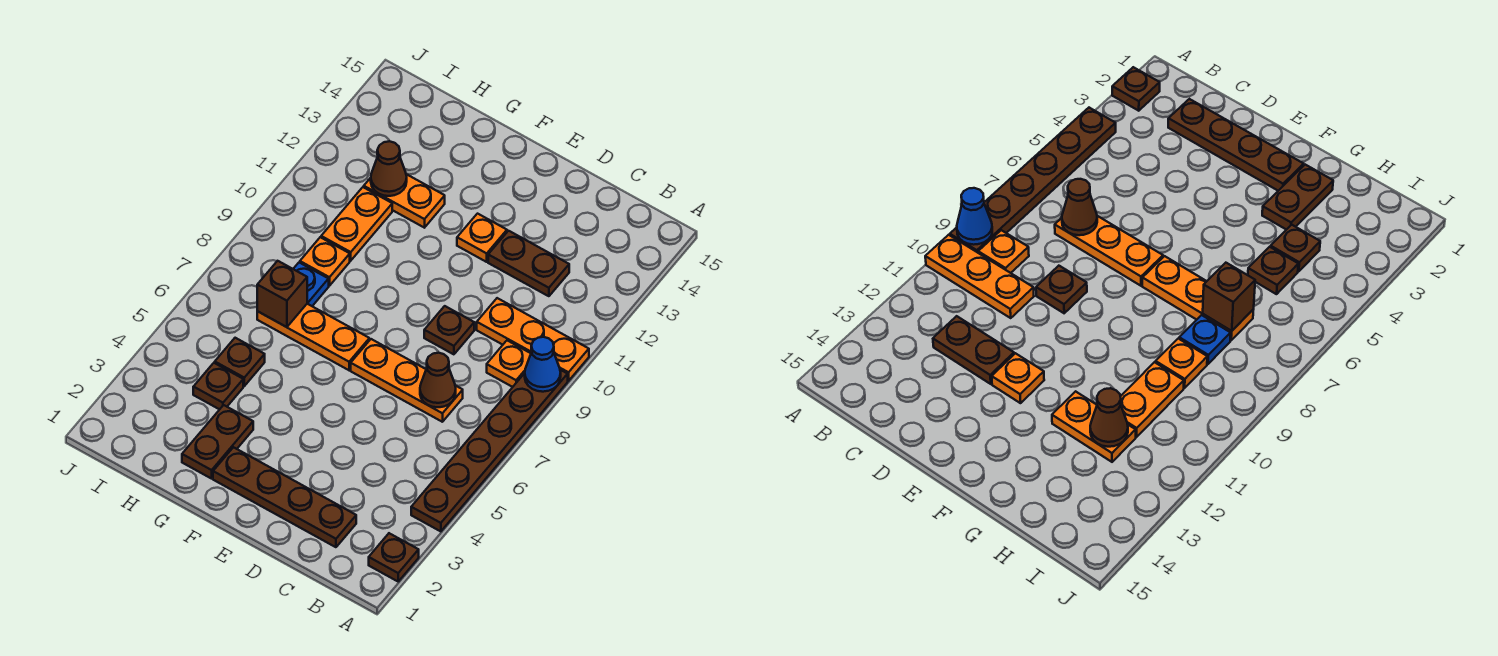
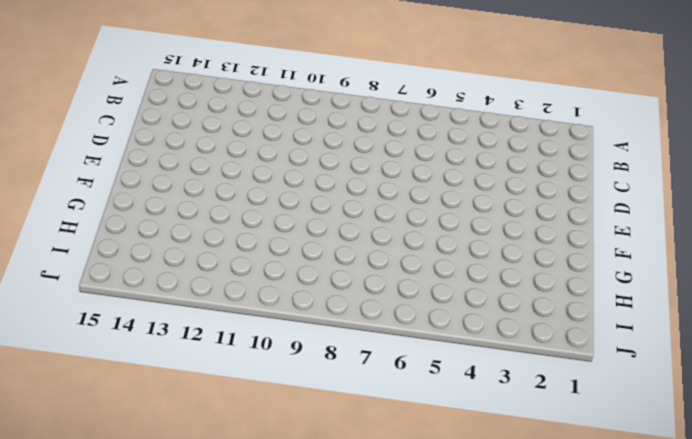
none -> brown plate A2 level 1
none -> brown plate A4:A9 level 1
none -> orange plate A10:C10 level 1

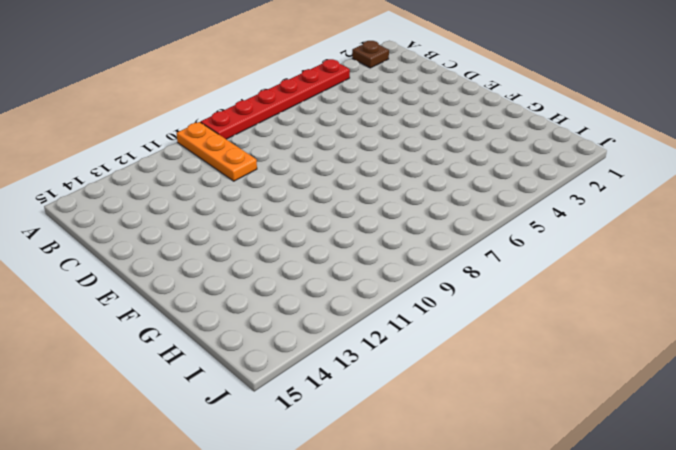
red plate A4:A9 level 1 -> brown plate A4:A9 level 1
none -> orange plate B9 level 1
none -> brown plate C2:F2 level 1
none -> orange plate C7:E7 level 1

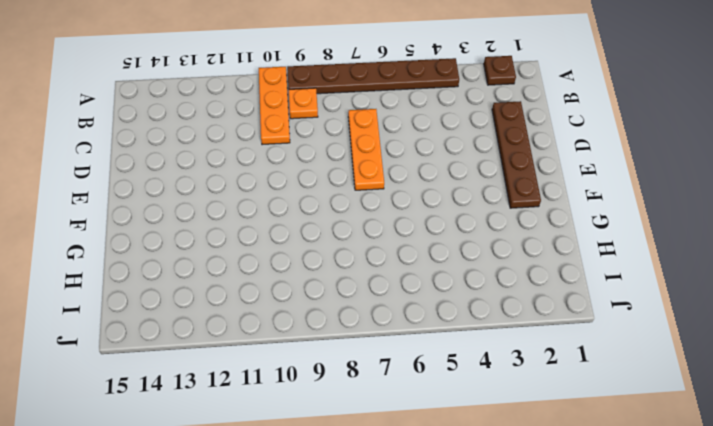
none -> brown plate C12:D12 level 1
none -> brown plate D9 level 1
none -> orange plate E12 level 1

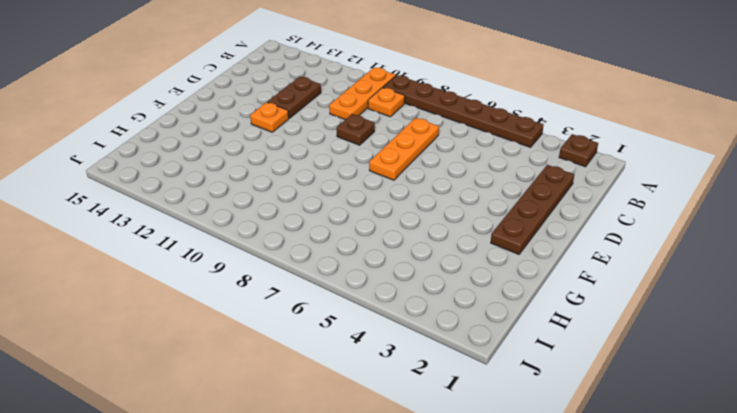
none -> orange plate F7:H7 level 1
none -> brown plate G2:G3 level 1
none -> orange plate G12:H12 level 1

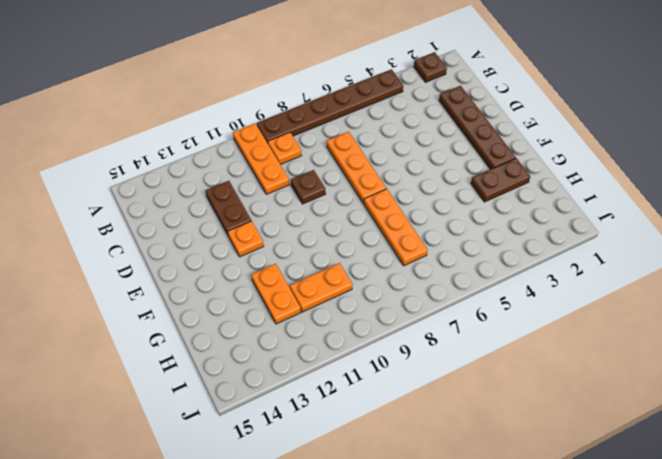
none -> brown plate H4 level 1
none -> brown plate H5 level 1
none -> blue plate H8 level 1

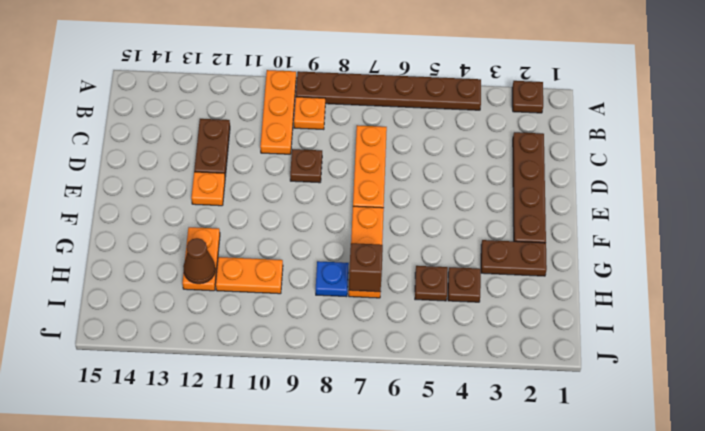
none -> orange plate H9 level 1
none -> blue cone A9 level 2
none -> brown cone C7 level 2

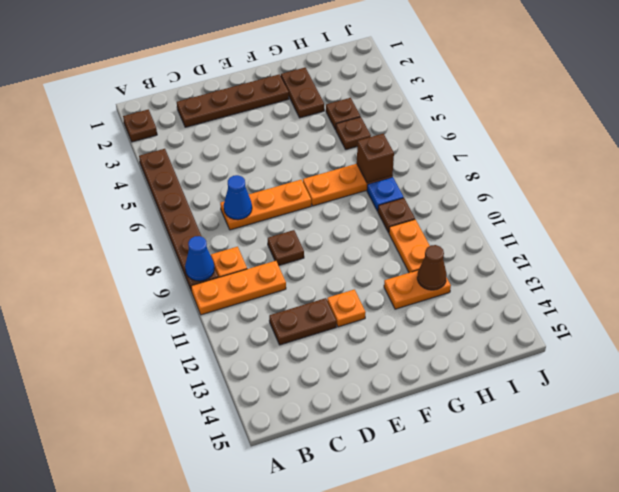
blue cone C7 level 2 -> brown cone C7 level 2
brown plate H9 level 1 -> orange plate H9 level 1

